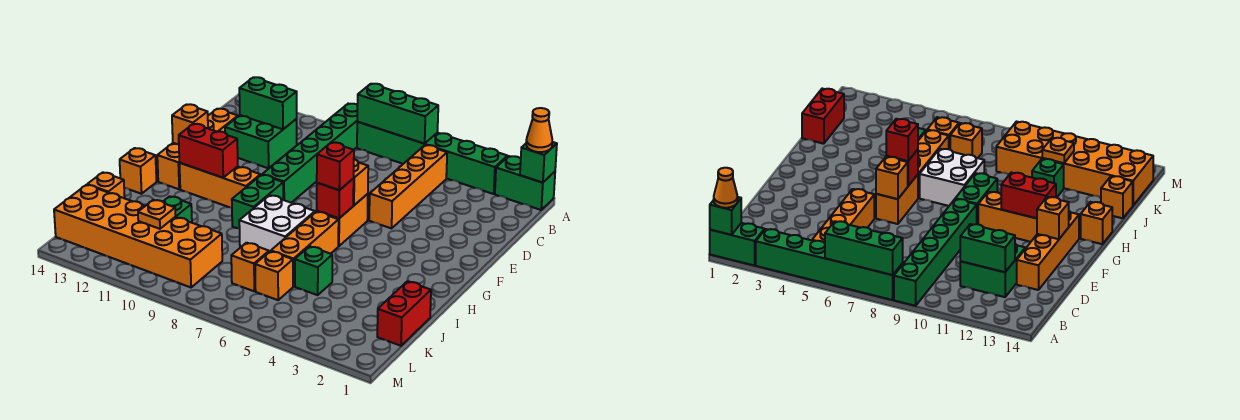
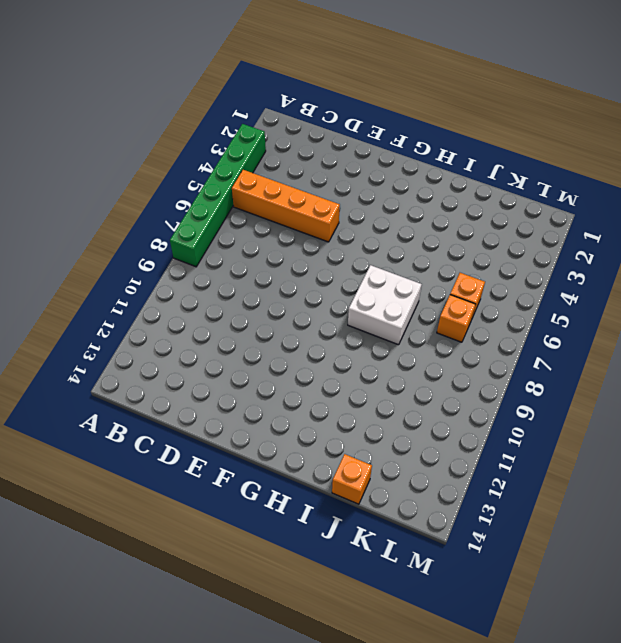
none -> green brick A1:A2 level 1
none -> green brick A9:F9 level 1
none -> green brick C11:D12 level 1

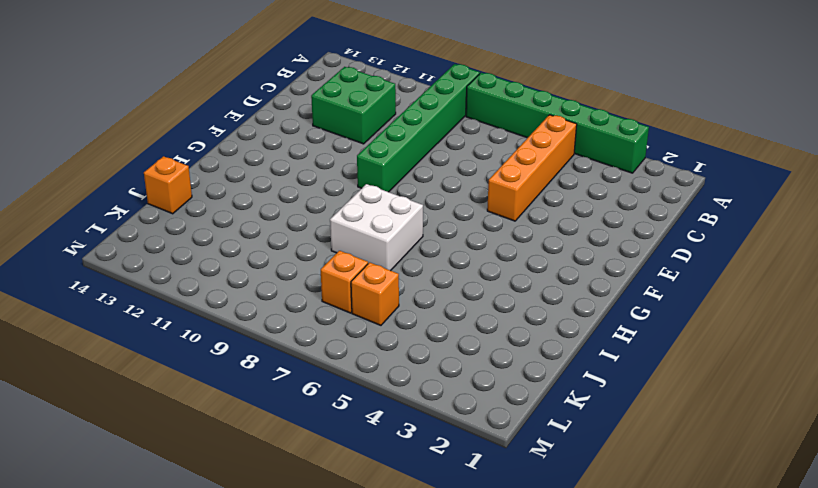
none -> green brick A1:A2 level 1
none -> orange brick D13:G13 level 1
none -> orange brick F6:G6 level 1

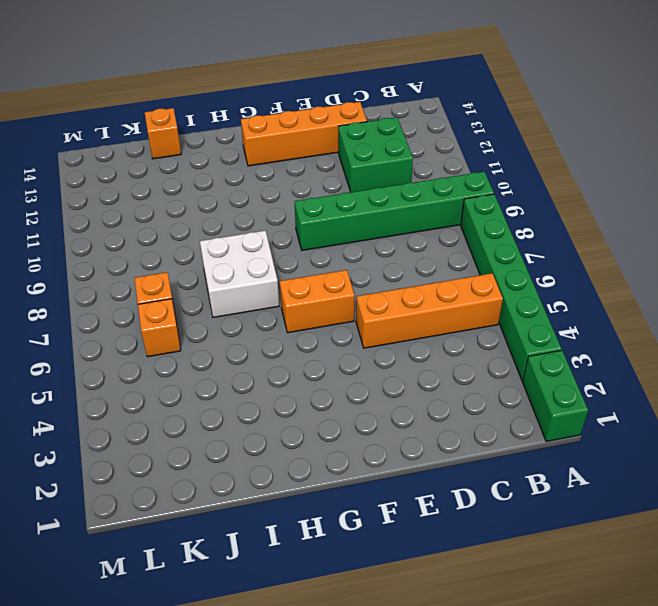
none -> green brick G9:H9 level 1
none -> orange brick G10:G12 level 1
none -> orange brick H6:J6 level 1

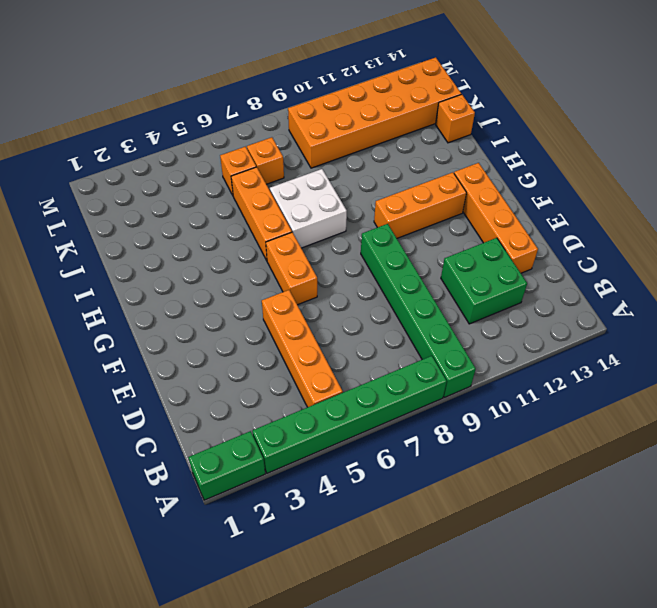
none -> green brick G9:H9 level 1
none -> orange brick H14 level 1
none -> red brick J1:K1 level 1

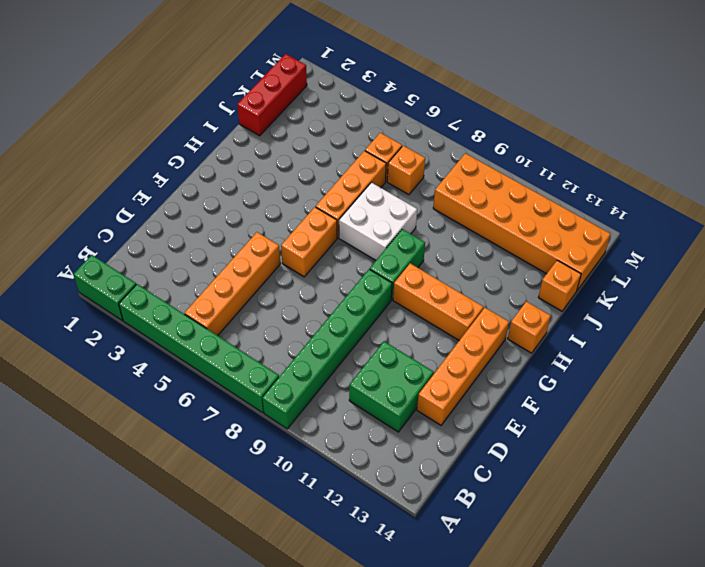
red brick J1:L1 level 1 -> red brick J1:K1 level 1
none -> green brick J5 level 1
none -> green brick J11 level 1
none -> green brick A1 level 2

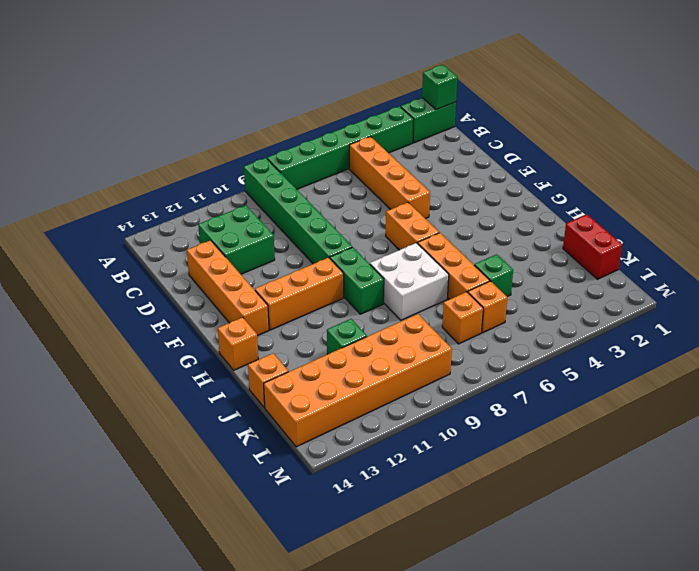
none -> green brick A6:A8 level 2
none -> green brick C11:C12 level 2
none -> orange brick F6 level 2

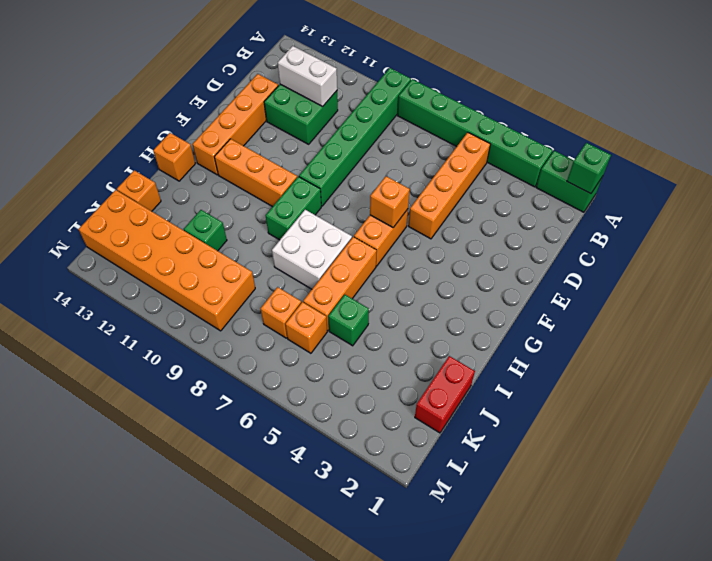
white brick C11:C12 level 2 -> green brick C11:C12 level 2
none -> green brick A6:A8 level 2
none -> orange brick F13 level 2
none -> red brick G6 level 2

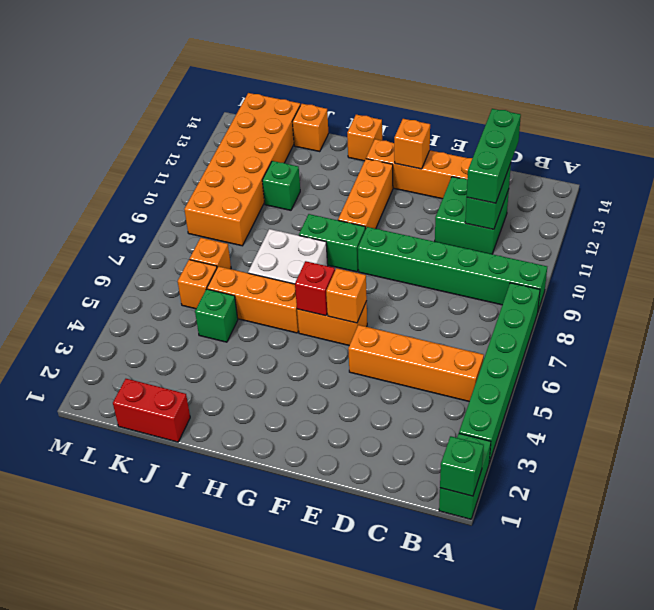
green brick C11:C13 level 3 -> green brick A6:A8 level 2
none -> red brick G11:G12 level 2
none -> orange plate K11 level 2
none -> orange cone A1 level 3

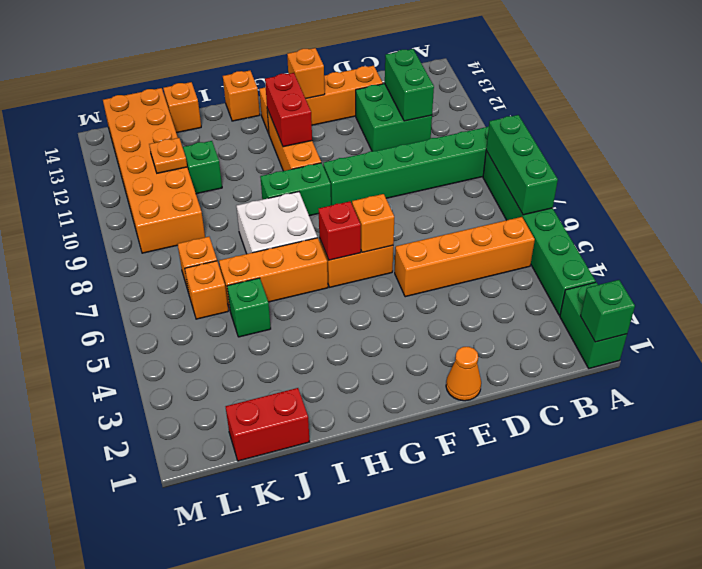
orange cone E1 level 1 -> orange cone A1 level 3
none -> red brick G6 level 3

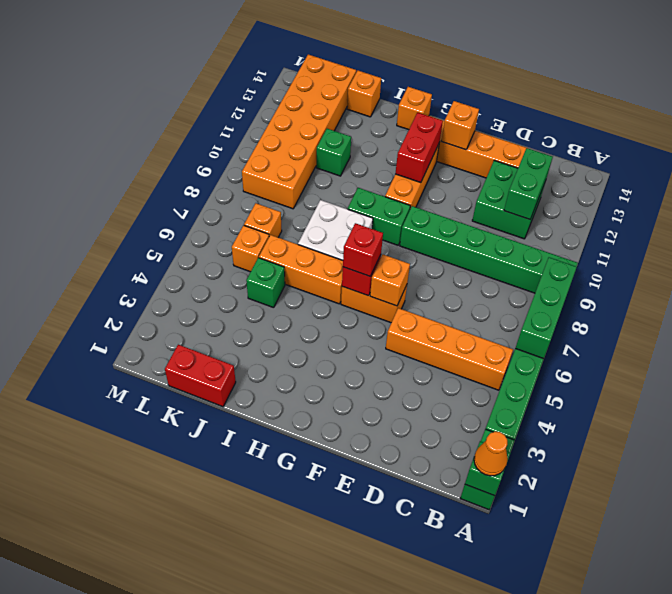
none -> orange plate K11 level 2

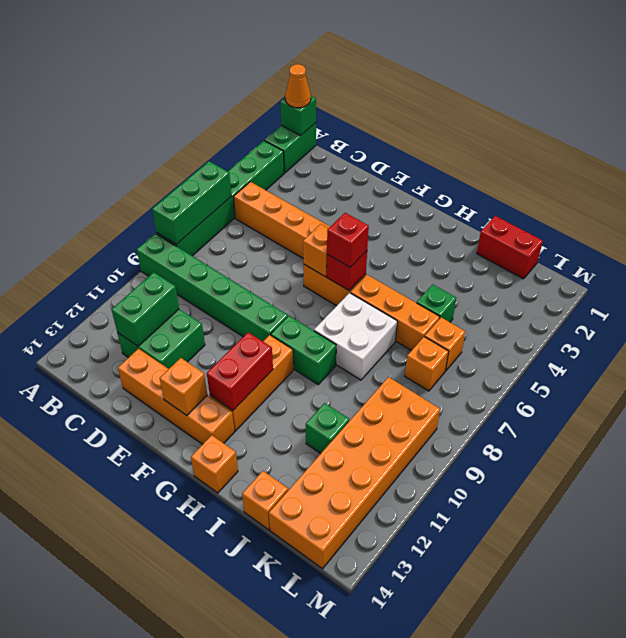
none -> orange plate K11 level 2

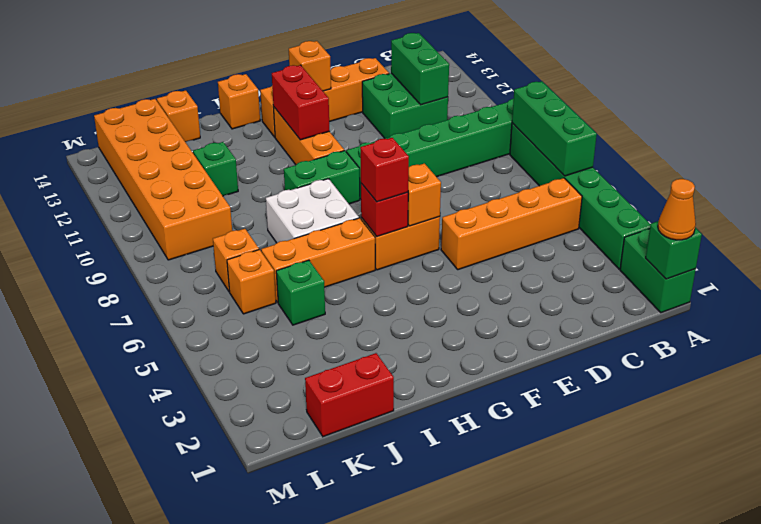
none -> orange plate K11 level 2

